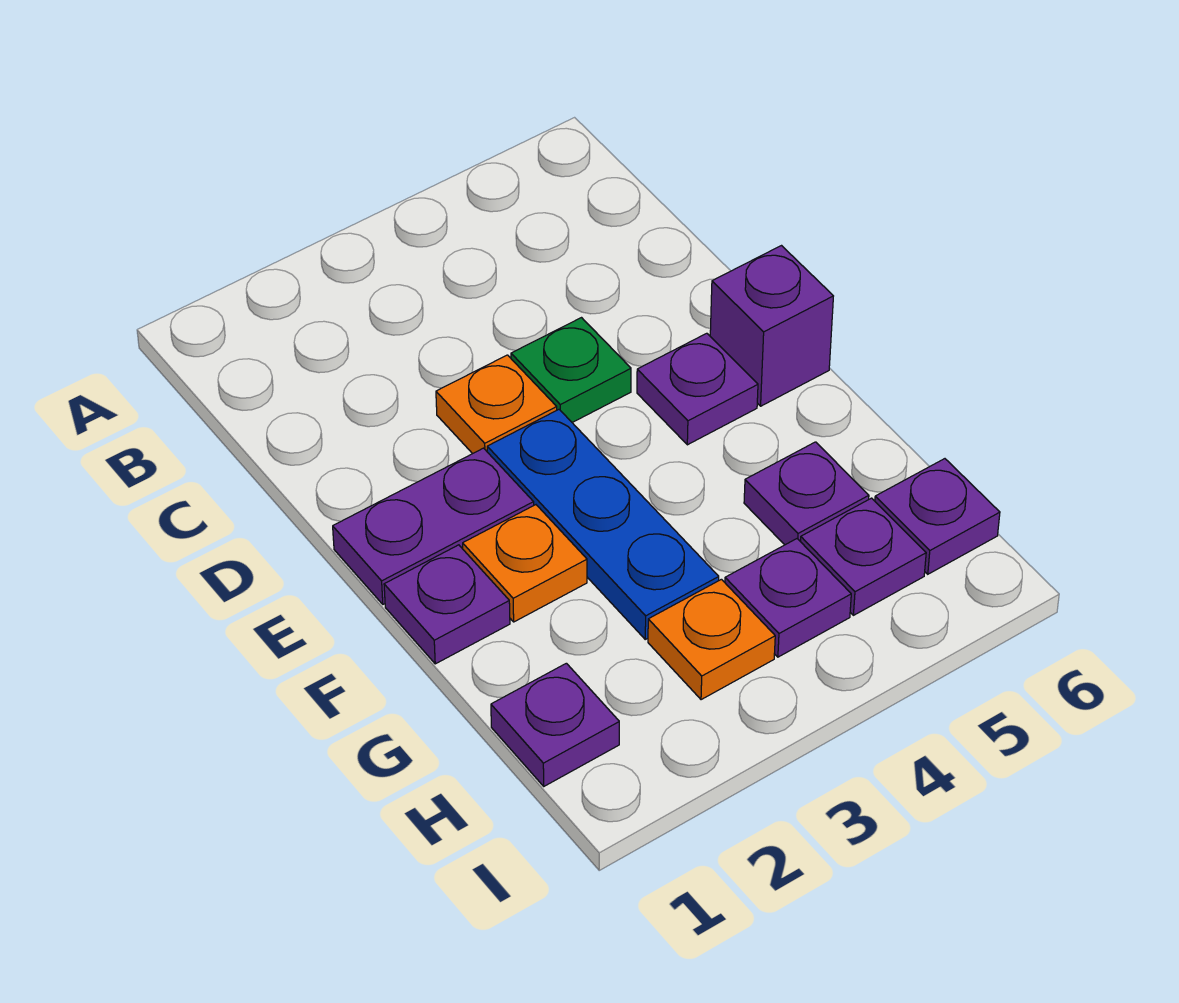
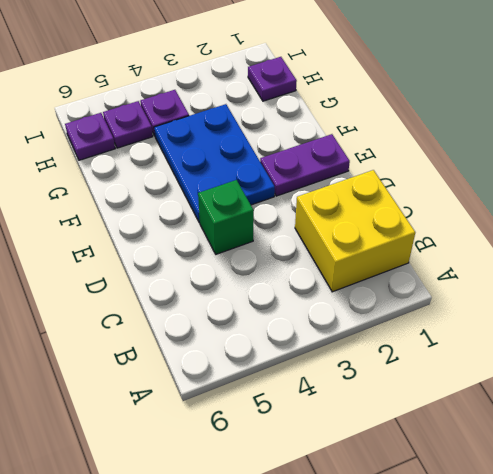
yellow brick B1:C2 level 1 -> none
green brick D4 level 1 -> green plate D4 level 1
blue plate E3:G4 level 1 -> blue plate E3:G3 level 1
none -> orange plate D3 level 1
none -> purple plate E5 level 1
none -> purple brick E6 level 1

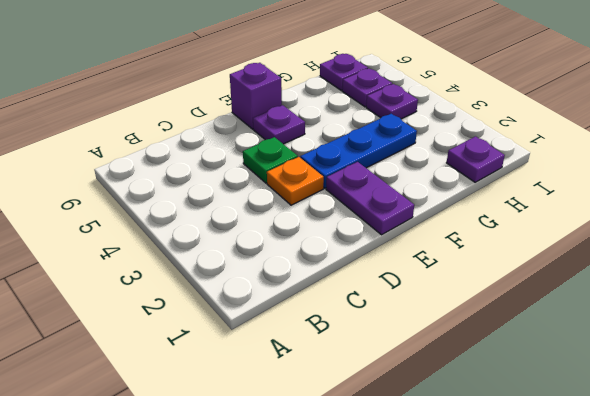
none -> purple plate F1 level 1
none -> orange plate F2 level 1
none -> purple plate G5 level 1

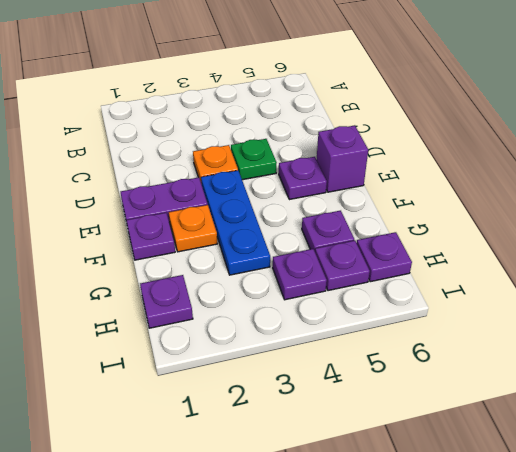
none -> orange plate H3 level 1

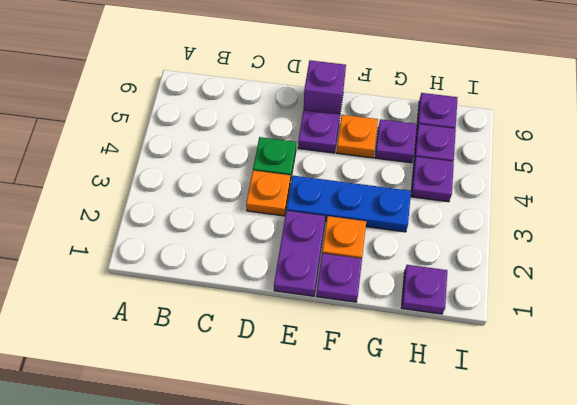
orange plate F5 level 1 -> orange plate H3 level 1

